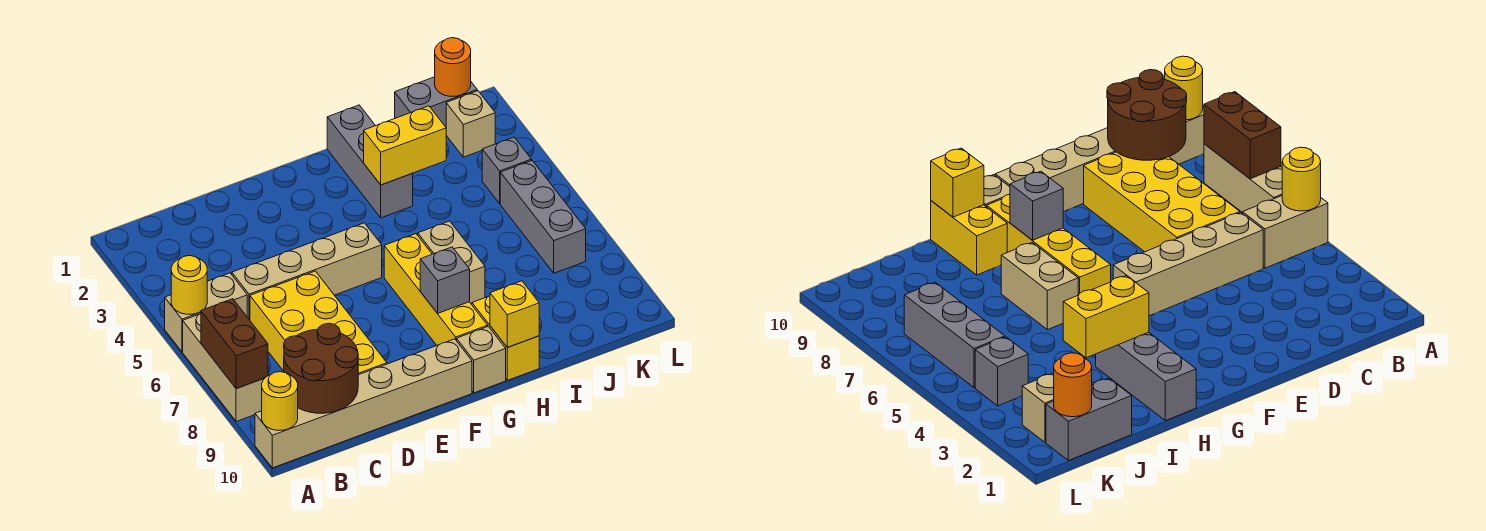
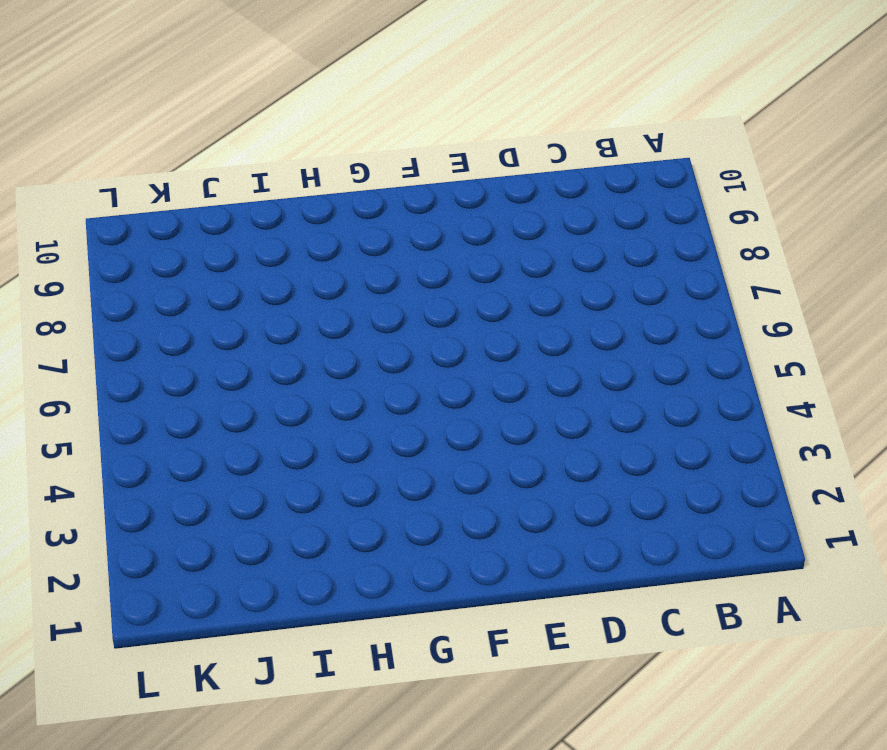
none -> tan brick A5:B5 level 1
none -> tan brick A6:A8 level 1
none -> tan brick A10:F10 level 1

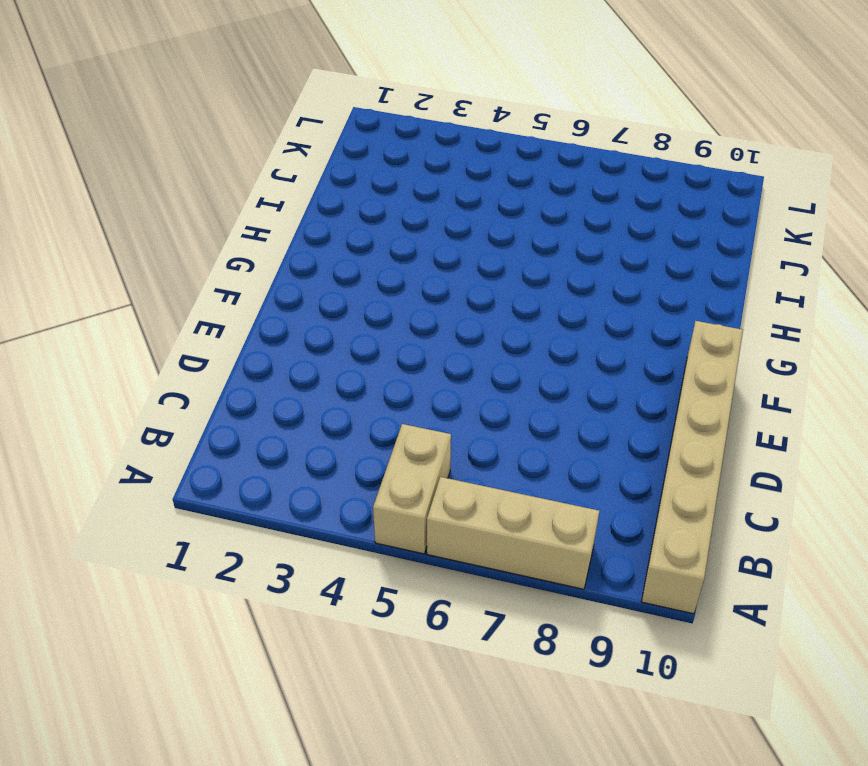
none -> tan brick C5:F5 level 1
none -> yellow brick C6:D9 level 1
none -> yellow brick G6:G9 level 1

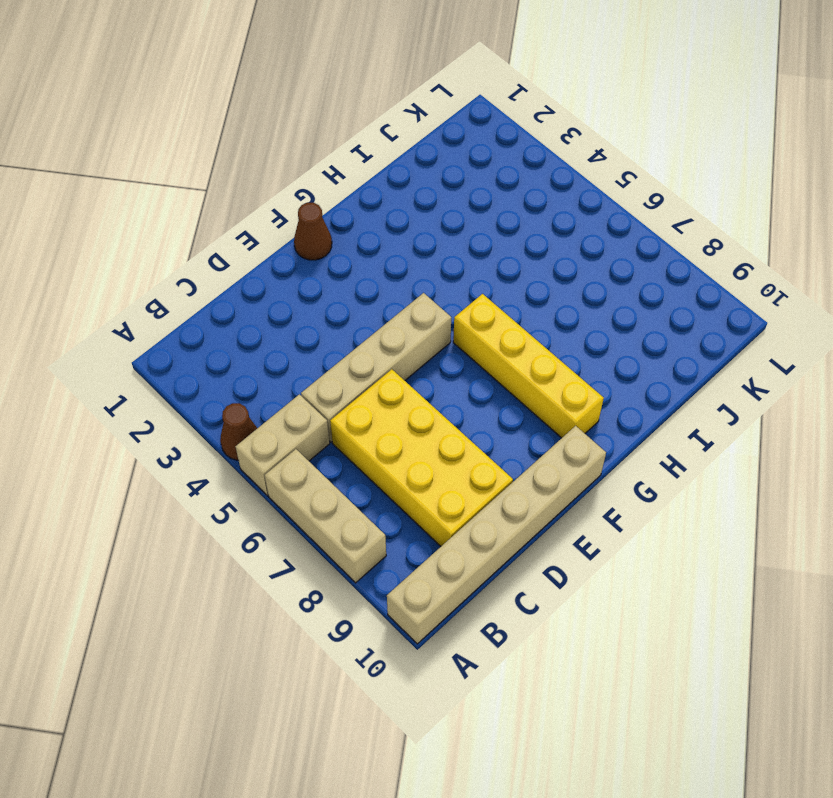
brown cone A4 level 1 -> none
brown cone F1 level 1 -> none
none -> tan brick G10 level 1
none -> grey brick H1:H3 level 1
none -> tan brick H6:H7 level 1

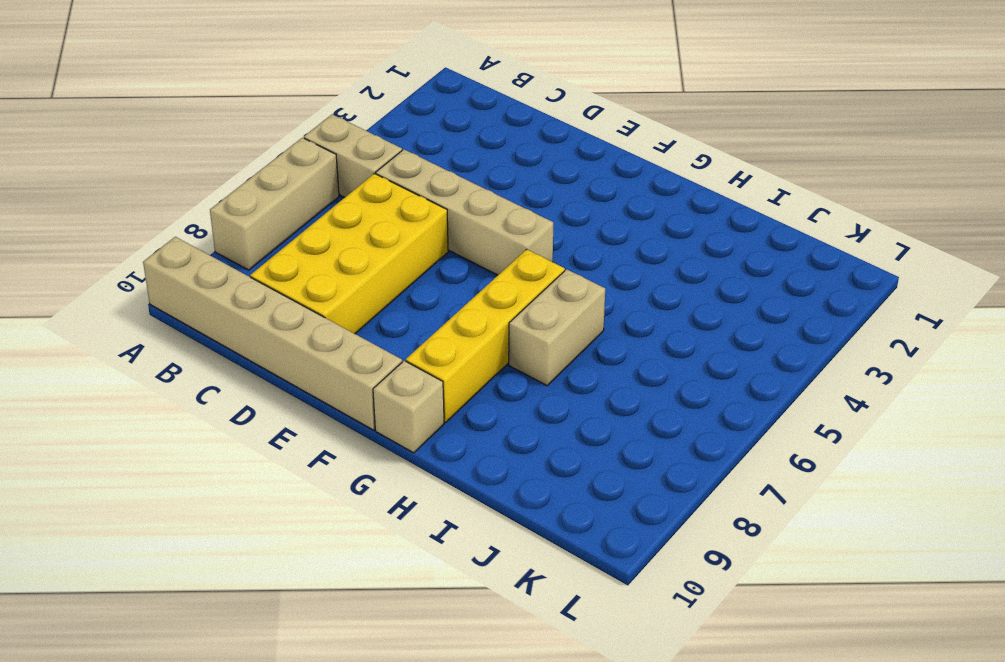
none -> grey brick H1:H3 level 1
none -> yellow brick H9:H10 level 1
none -> grey brick J1:K1 level 1

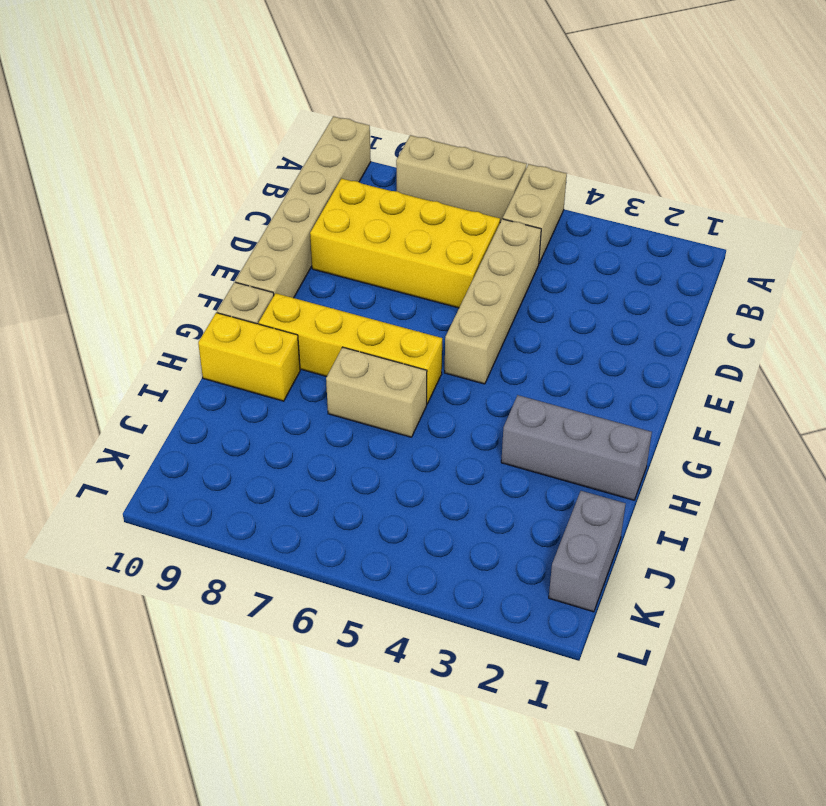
none -> tan brick K2 level 1
none -> grey brick K4 level 1
none -> grey brick K5:K7 level 1

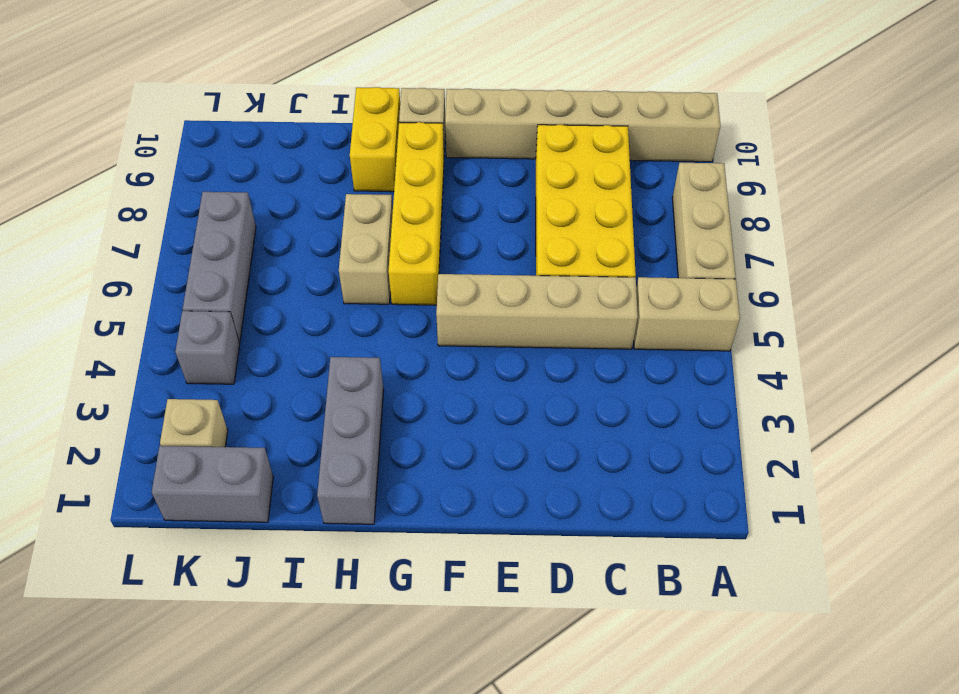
none -> yellow round brick A5 level 2
none -> brown brick A7:A8 level 2
none -> yellow round brick A10 level 2

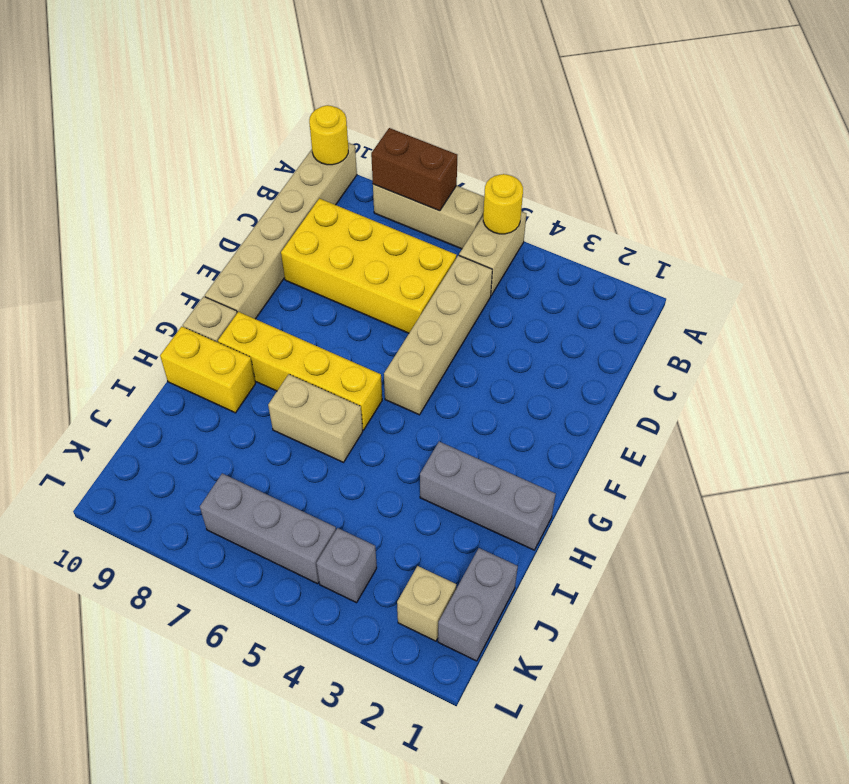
none -> brown round brick B9:C10 level 2
none -> grey brick G8 level 2
none -> yellow brick H3:I3 level 2

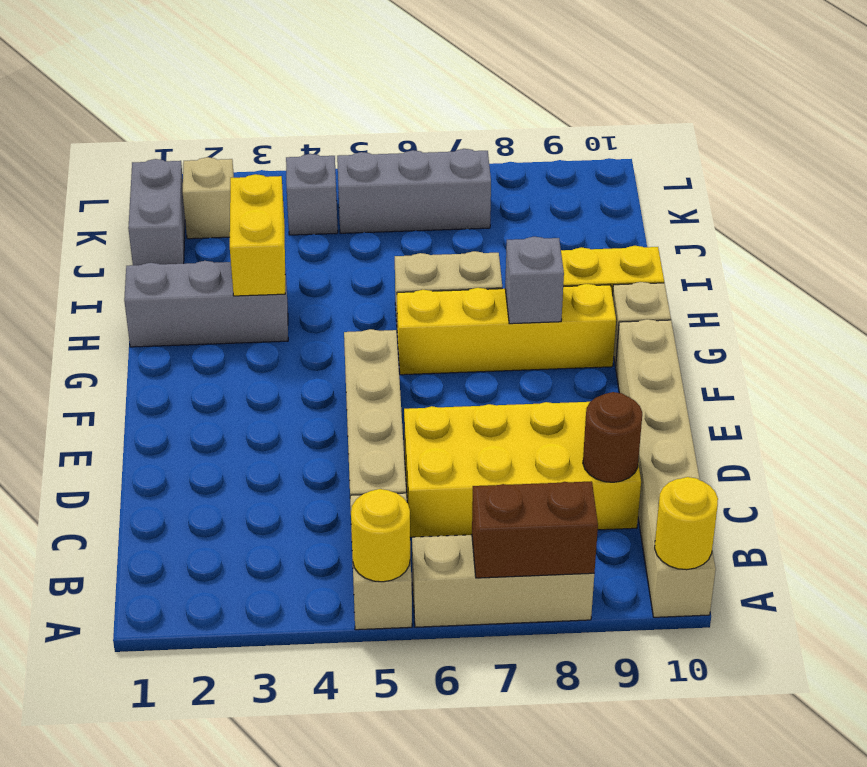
brown round brick C9 level 2 -> brown round brick B9:C10 level 2
none -> yellow brick H10 level 2
none -> orange round brick K1 level 2

